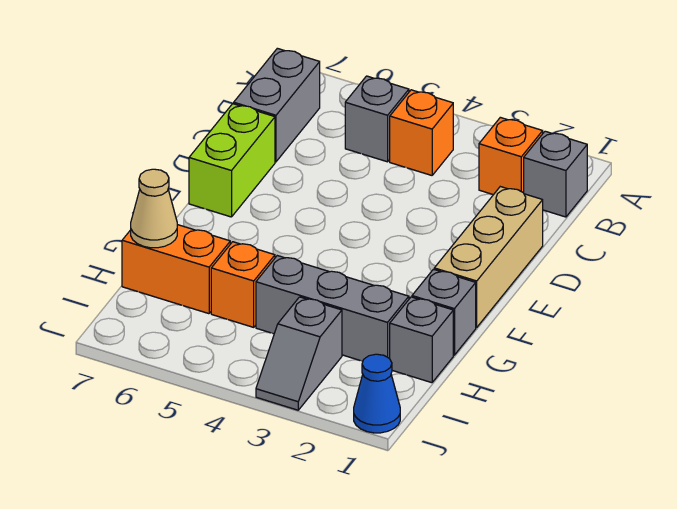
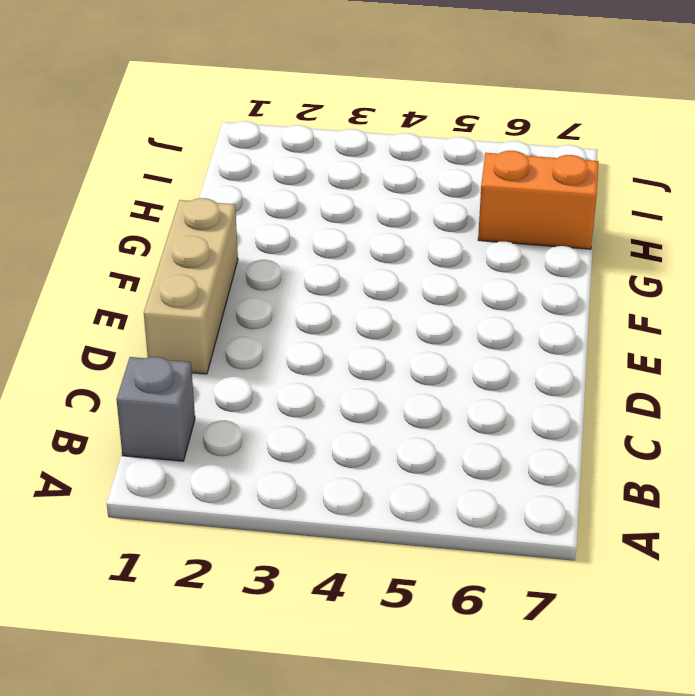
none -> orange brick B2 level 1
none -> orange brick B4 level 1
none -> grey brick B5 level 1

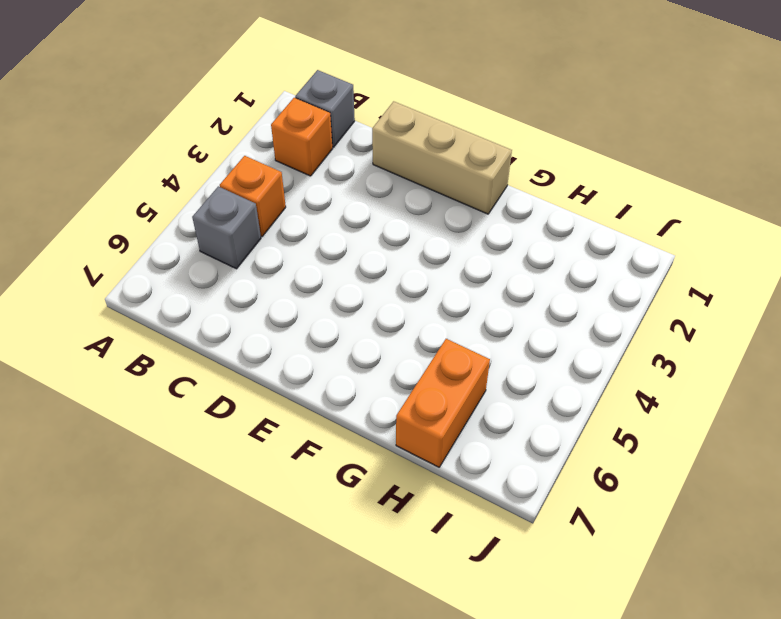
none -> grey brick B7:C7 level 1
none -> lime brick D7:E7 level 1
none -> grey brick G1 level 1

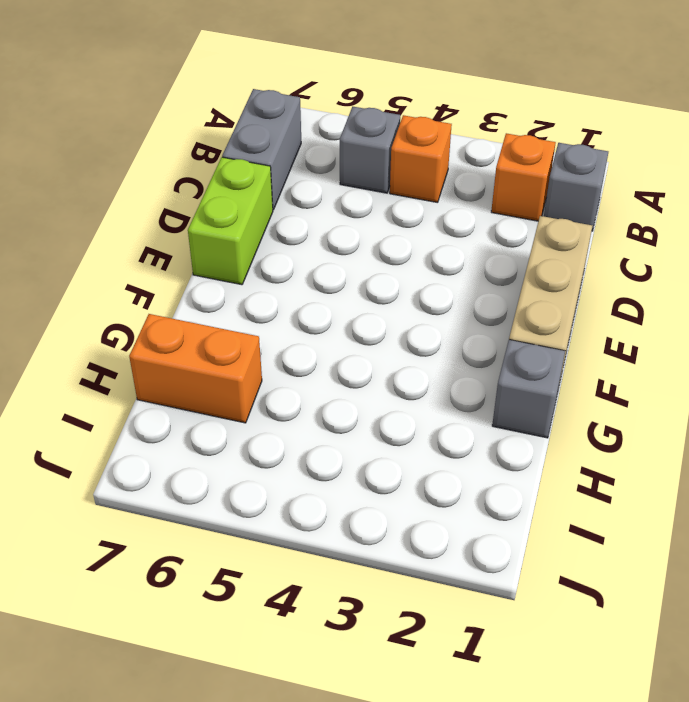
none -> grey brick H1 level 1
none -> grey brick H2:H4 level 1
none -> orange brick H5 level 1

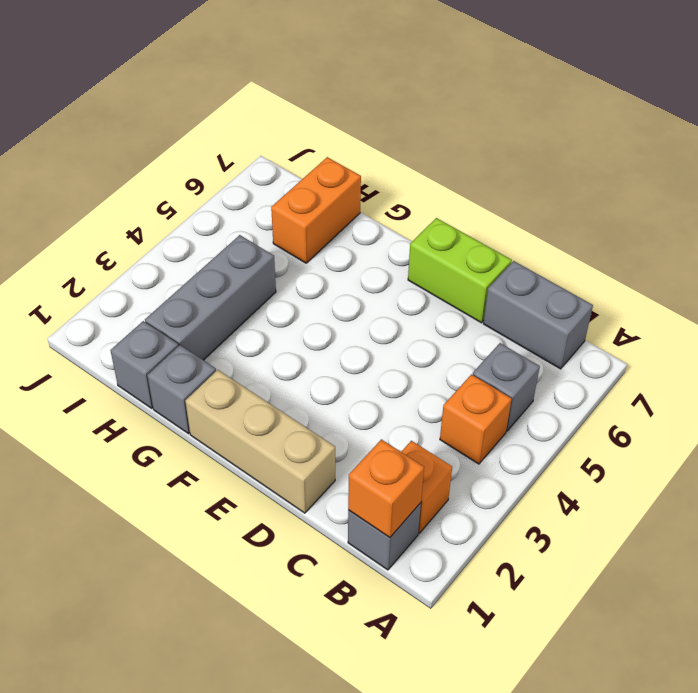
orange brick B1 level 2 -> orange brick H5 level 1
none -> grey slope I3:J3 level 1 top I
none -> blue cone J1 level 1
none -> tan cone H7 level 2

